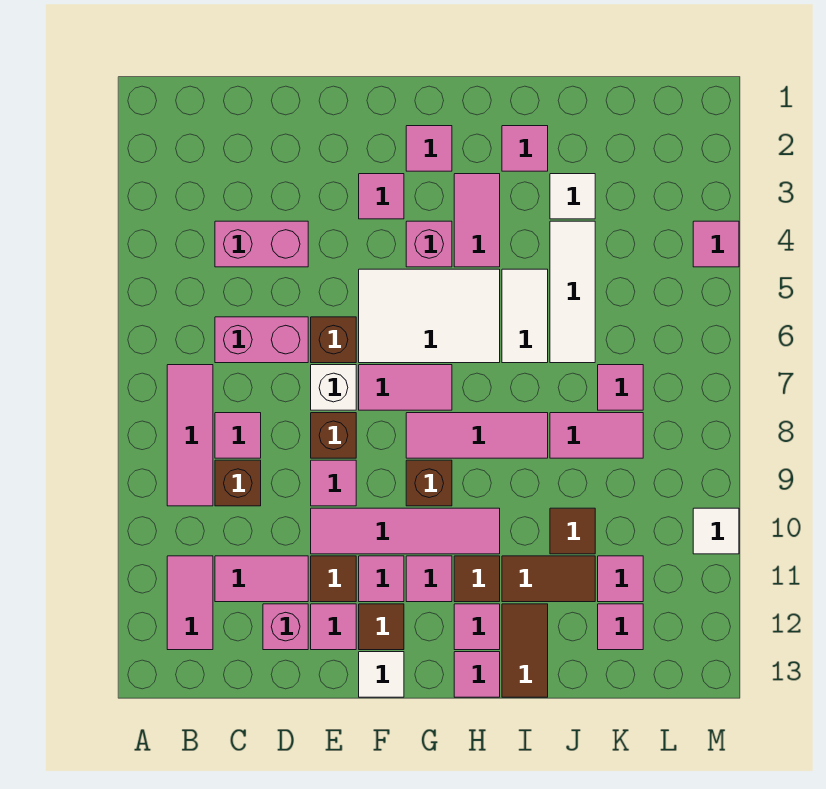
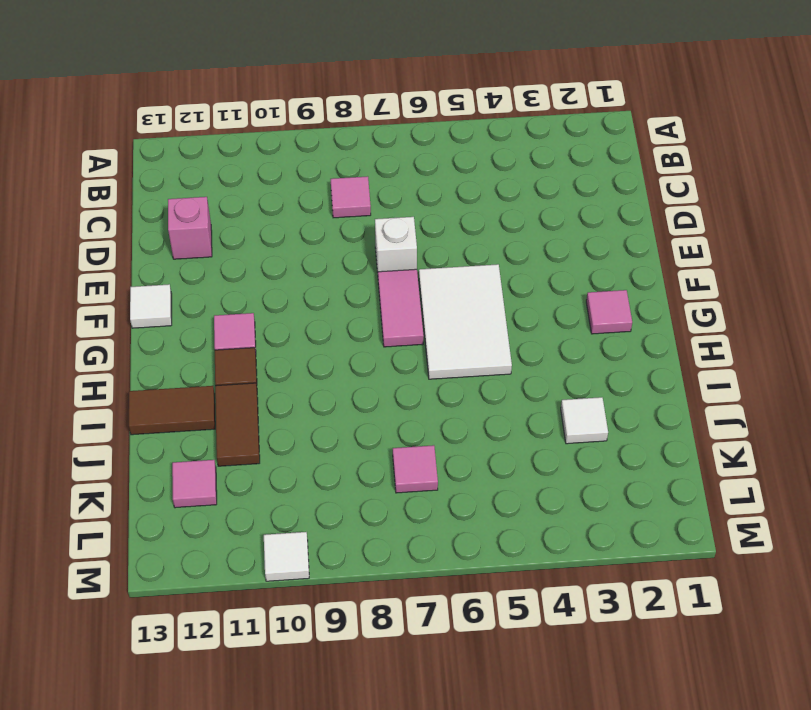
none -> pink tile B7:B9 level 1
none -> pink tile B11:B12 level 1
none -> pink brick C4:D4 level 1
none -> pink brick C6:D6 level 1

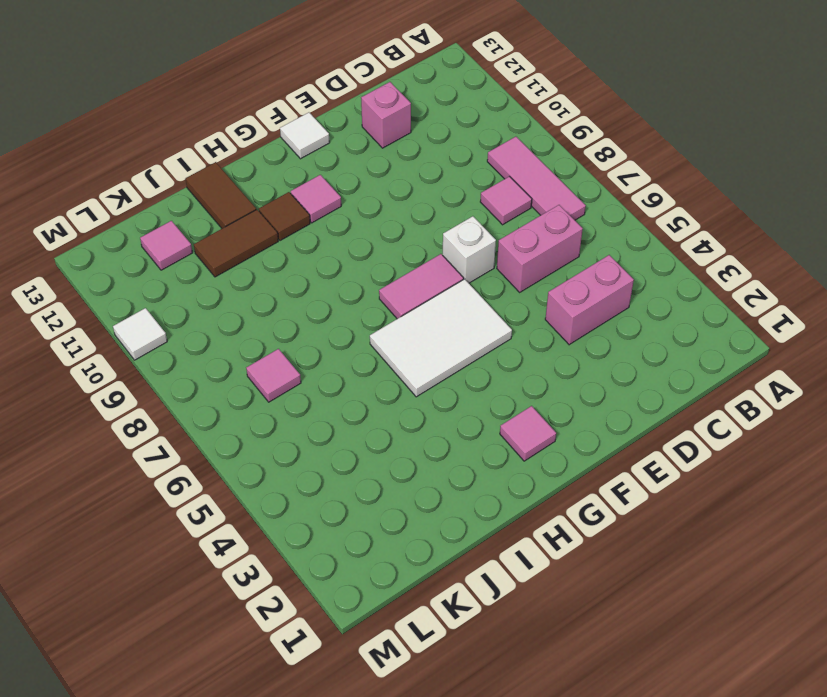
none -> pink tile B11:B12 level 1
none -> brown brick C9 level 1
none -> pink tile C11:D11 level 1
none -> brown brick E6 level 1

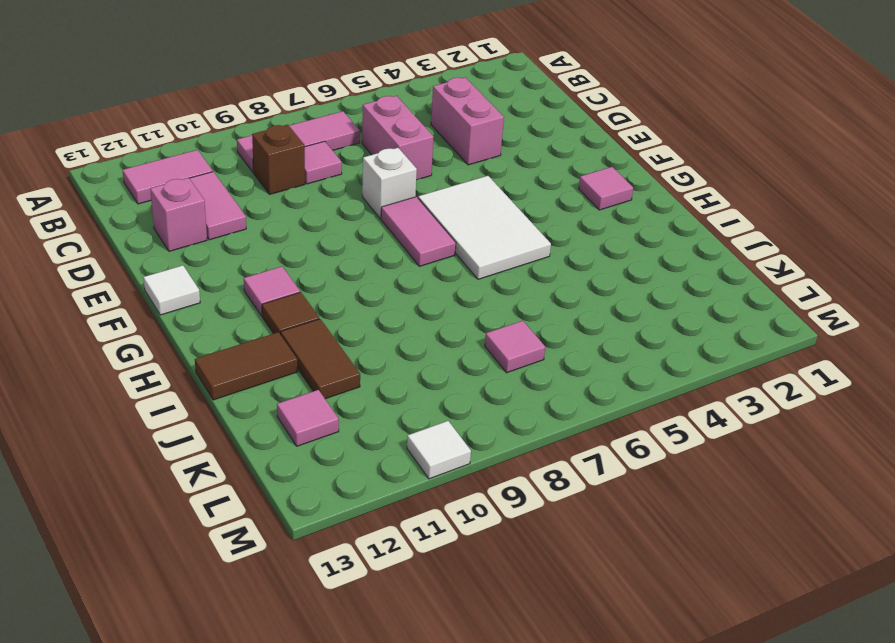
none -> brown brick E6 level 1
none -> brown brick E8 level 1
none -> pink tile E9 level 1
none -> pink tile E10:H10 level 1

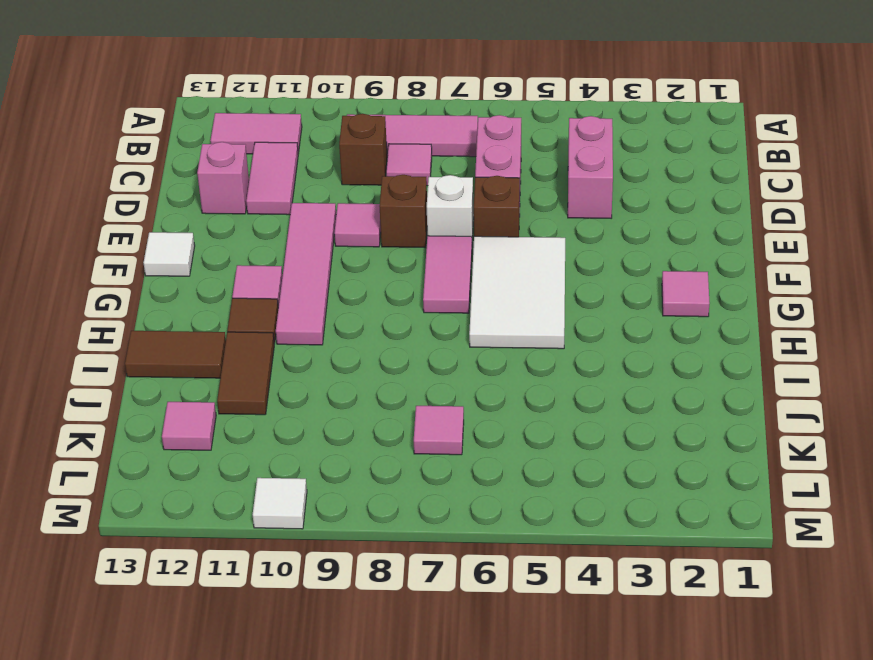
none -> brown tile E11 level 1
none -> pink tile E12 level 1
none -> pink tile F3 level 1
none -> pink tile F11 level 1

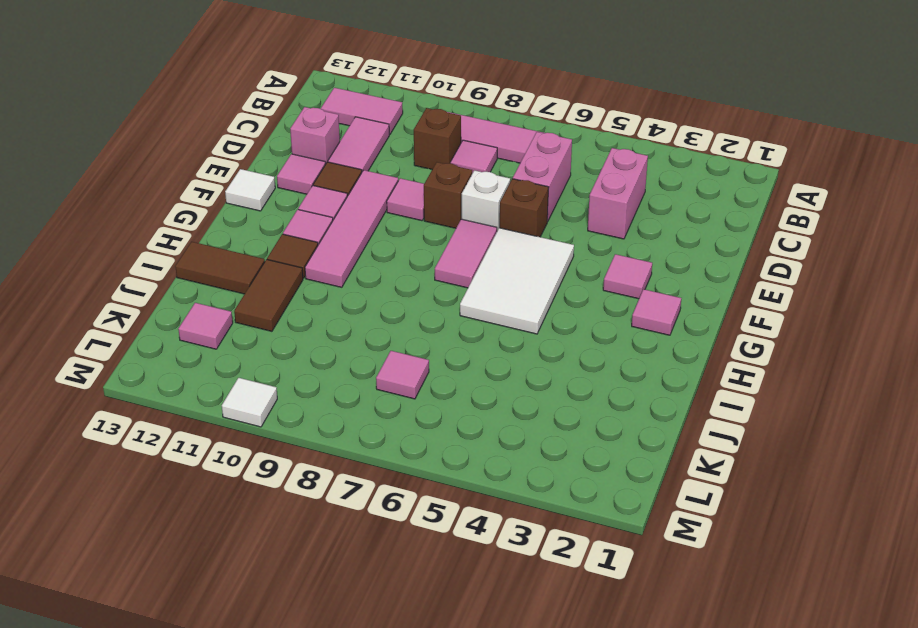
none -> brown tile F12 level 1
none -> pink brick G4 level 1
none -> pink tile G8:I8 level 1
none -> brown brick G9 level 1

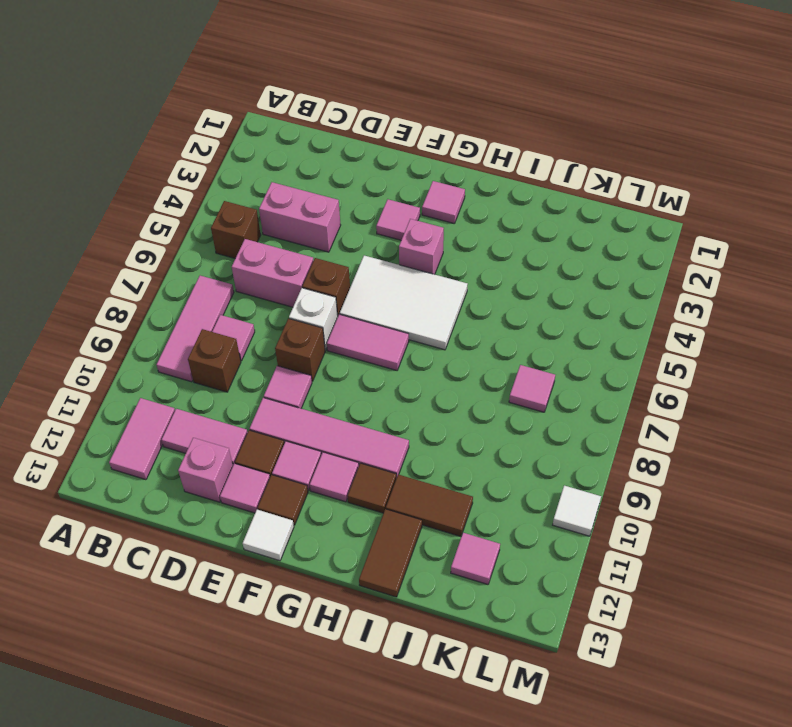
brown brick B5 level 1 -> brown brick G9 level 1
none -> pink tile G8:I8 level 1
none -> pink tile H3:H4 level 1
none -> pink tile H12 level 1
none -> pink tile H13 level 1

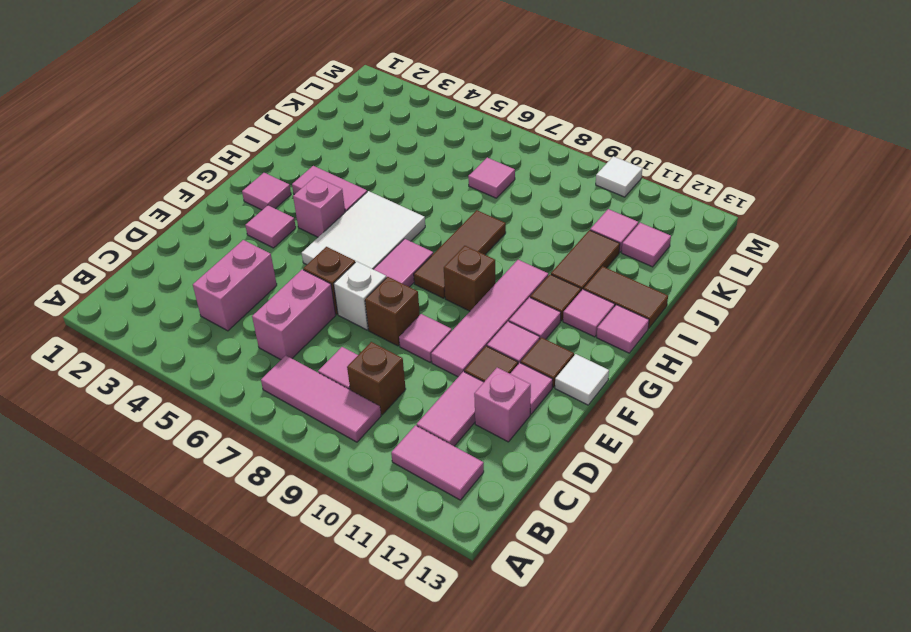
brown tile G8:I8 level 1 -> pink tile G8:I8 level 1
none -> pink tile I2 level 1
none -> white tile I5:I6 level 1
none -> white tile J3 level 1
none -> white tile J4:J6 level 1

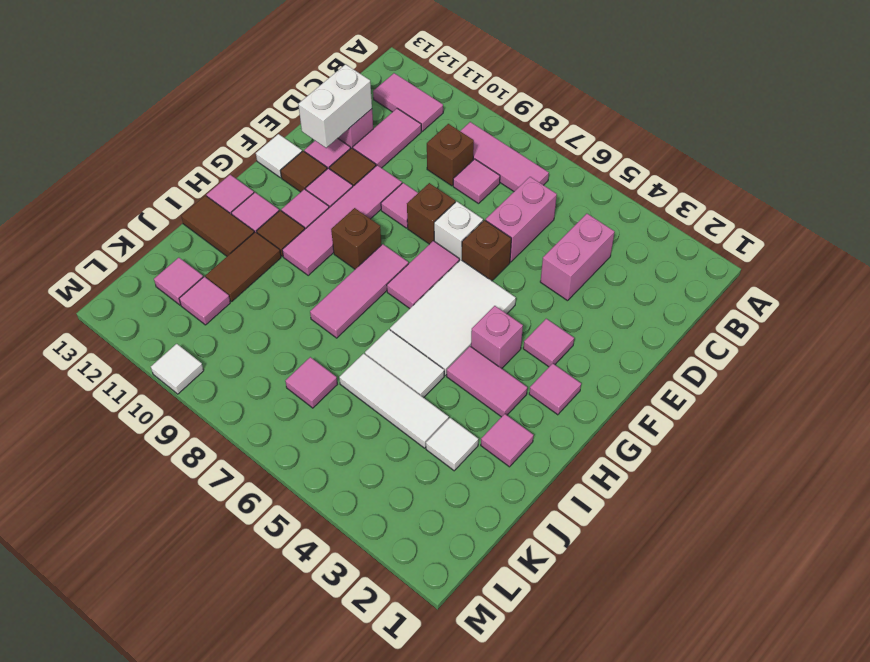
white brick D12:E12 level 2 -> none
none -> pink tile J8:K8 level 1
none -> brown tile J10 level 1
none -> pink tile M4 level 1

